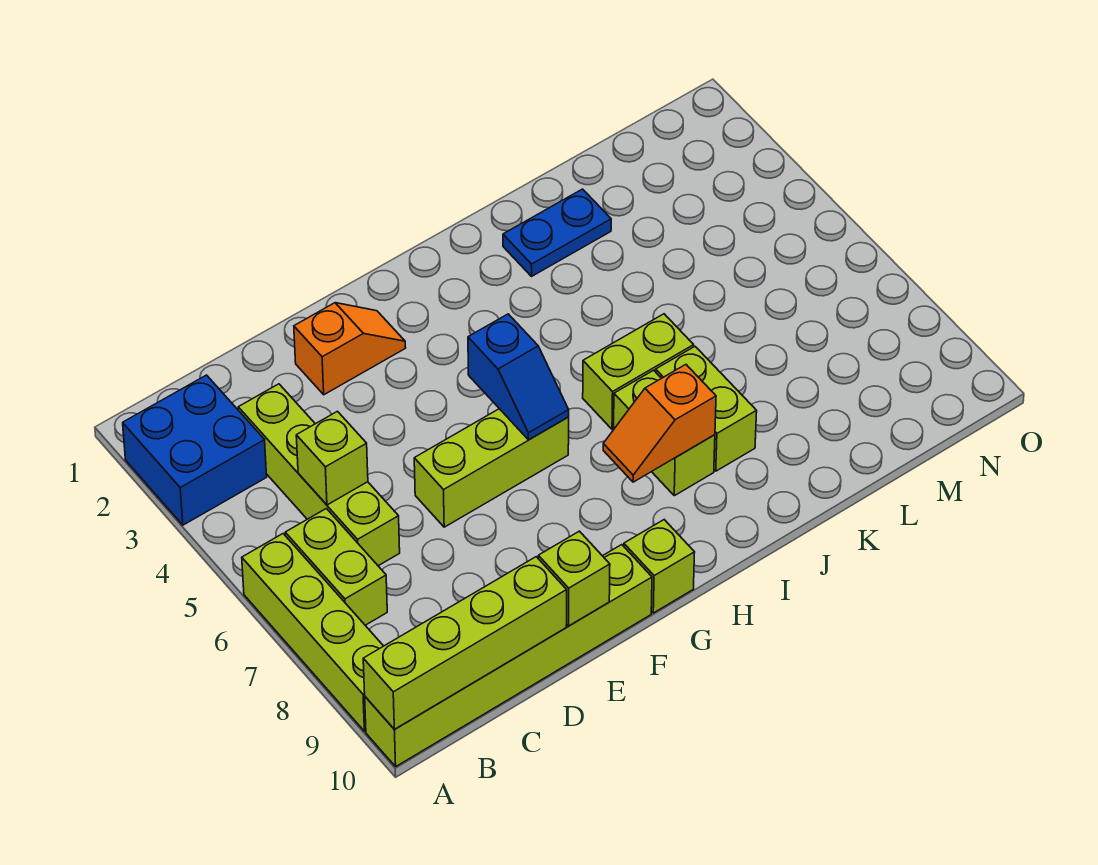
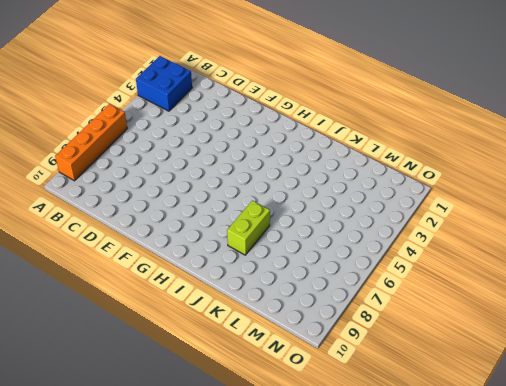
orange brick A6:A9 level 1 -> lime brick A6:A9 level 1
none -> lime brick A10:F10 level 1
none -> lime brick B6:B7 level 1
none -> lime brick C3:C6 level 1

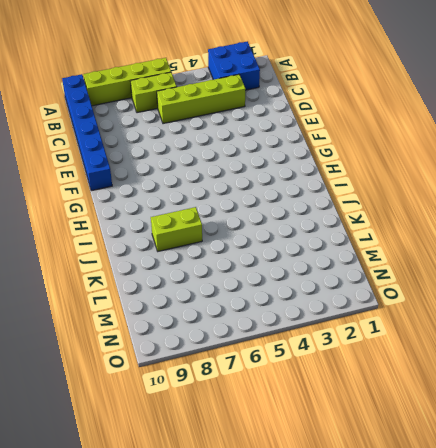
blue brick A10:F10 level 1 -> lime brick A10:F10 level 1
none -> orange slope E2:F2 level 1 top E
none -> lime brick E6:G6 level 1
none -> lime brick G10 level 1

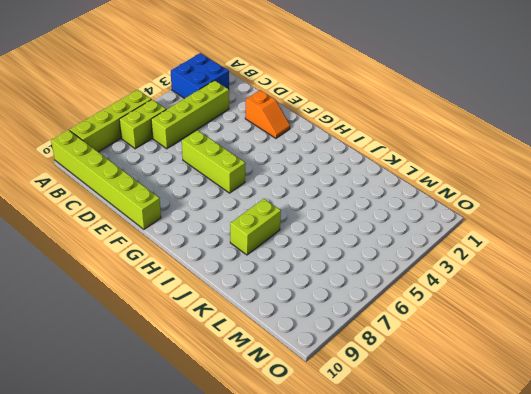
none -> lime brick G10 level 1
none -> lime brick I6:J6 level 1
none -> lime brick I7:I8 level 1

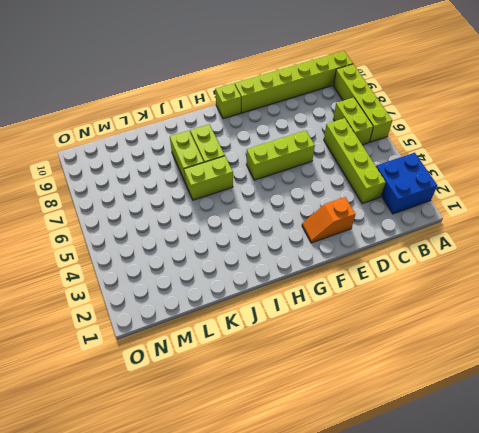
none -> blue plate J2:K2 level 1
none -> lime brick A10:D10 level 2
none -> lime brick C5 level 2

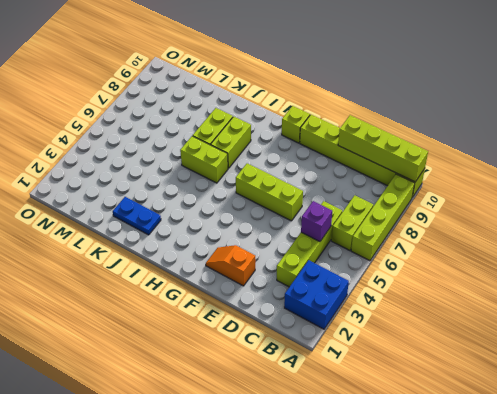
purple brick C5 level 2 -> lime brick C5 level 2
none -> lime brick E10 level 2
none -> blue slope G5:G6 level 2 top 5
none -> orange slope H8:I8 level 2 top I

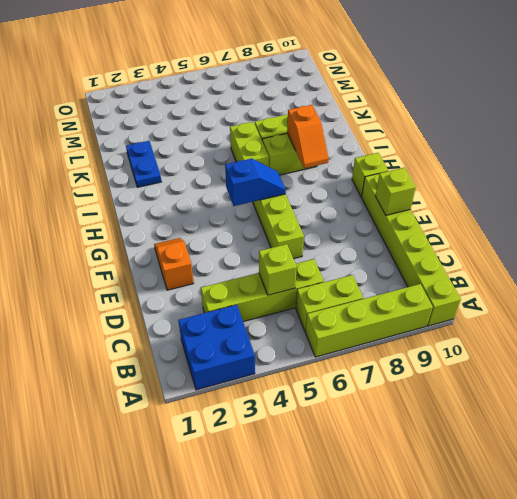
none -> lime brick A10:D10 level 2

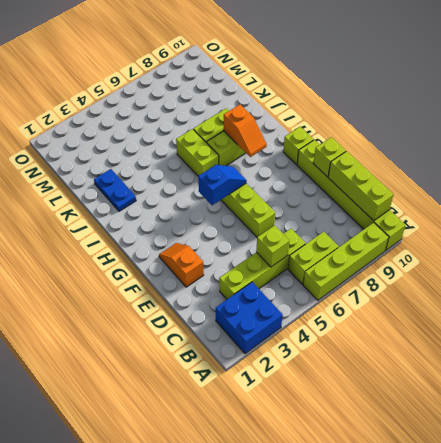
lime brick B10:D10 level 2 -> lime brick A10:D10 level 2

